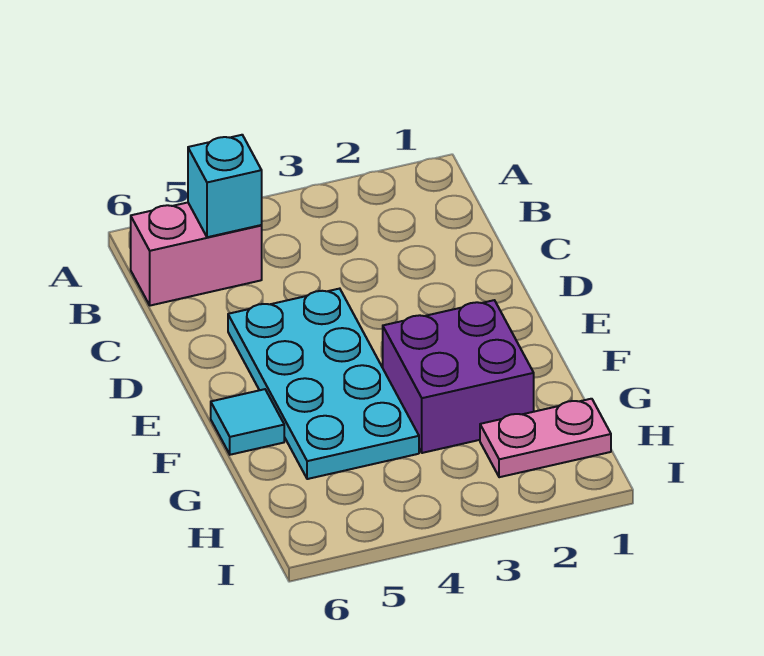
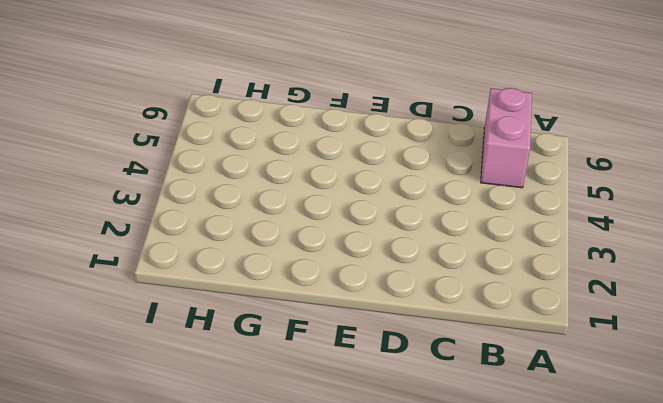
none -> cyan plate D4:G5 level 1
none -> purple brick F2:G3 level 1

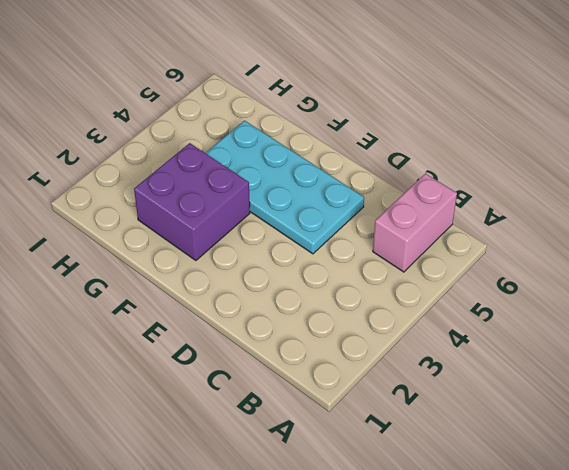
none -> cyan tile F6 level 1
none -> pink plate H1:H2 level 1

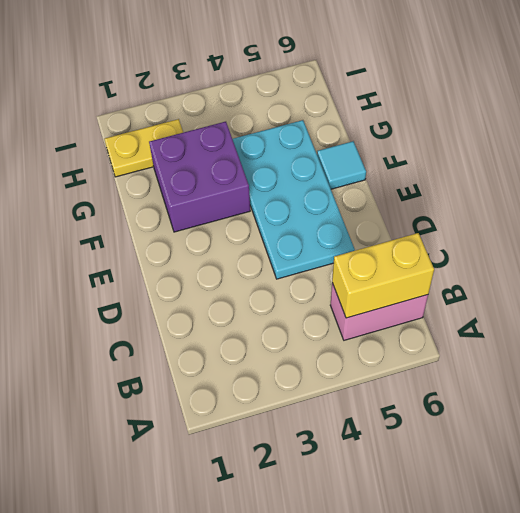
yellow brick B5:B6 level 2 -> cyan brick B5 level 2
yellow plate H1:H2 level 1 -> pink plate H1:H2 level 1

